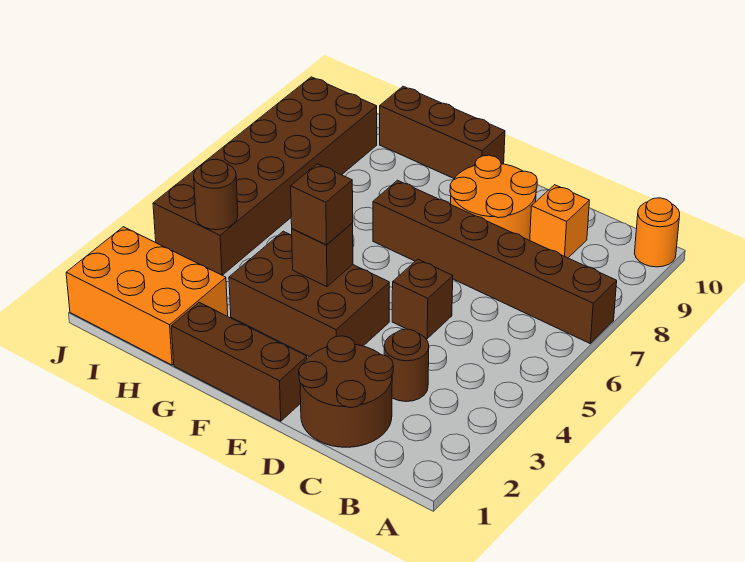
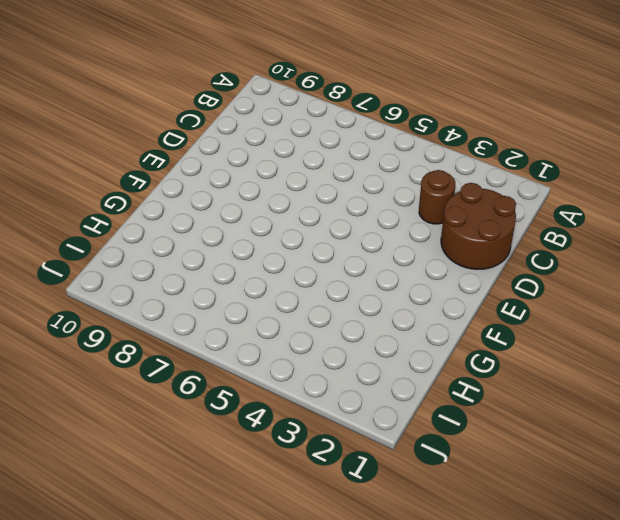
none -> brown brick A7:F7 level 1
none -> orange round brick A10 level 1
none -> orange brick C9 level 1

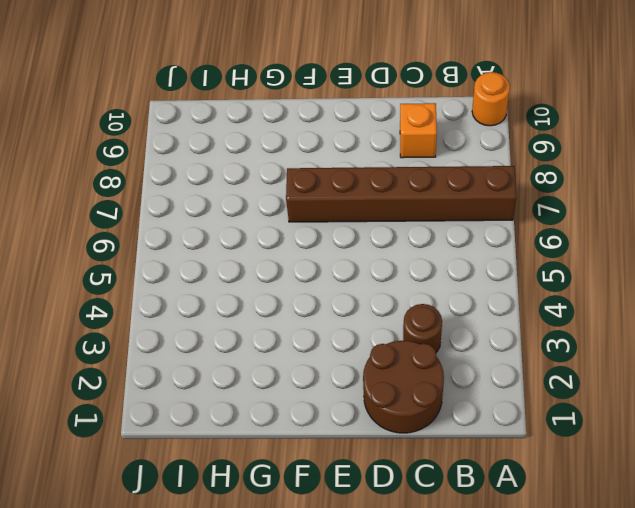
none -> brown brick D5 level 1
none -> orange round brick D8:E9 level 1
none -> brown brick E1:G1 level 1

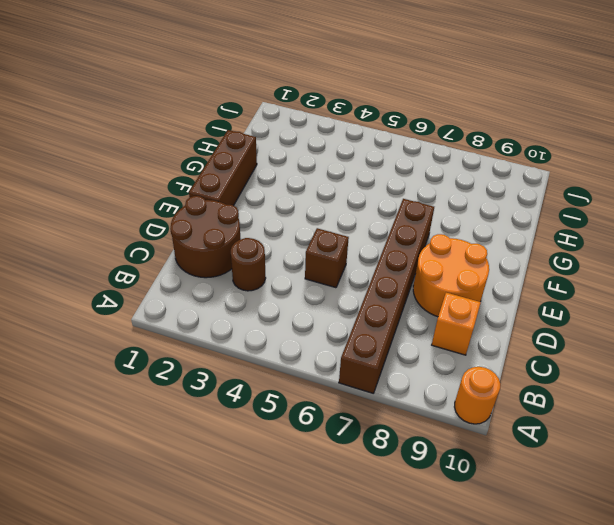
none -> brown brick E3:G4 level 1
none -> brown brick F10:H10 level 1
none -> orange brick H1:J2 level 1

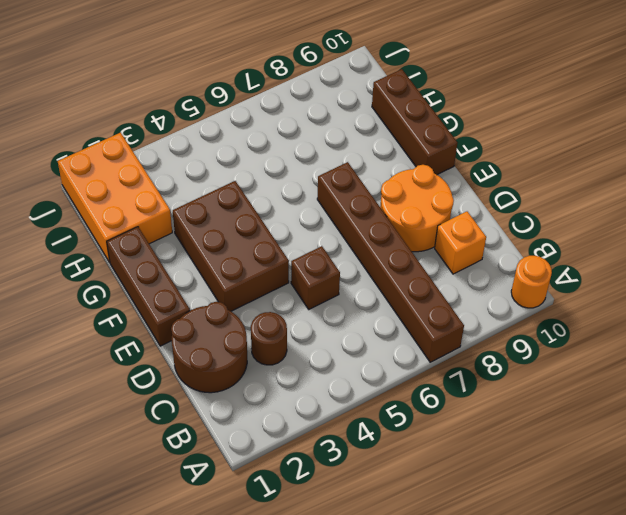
none -> brown brick I4:J9 level 1
none -> brown brick F4 level 2
none -> brown round brick I4 level 2

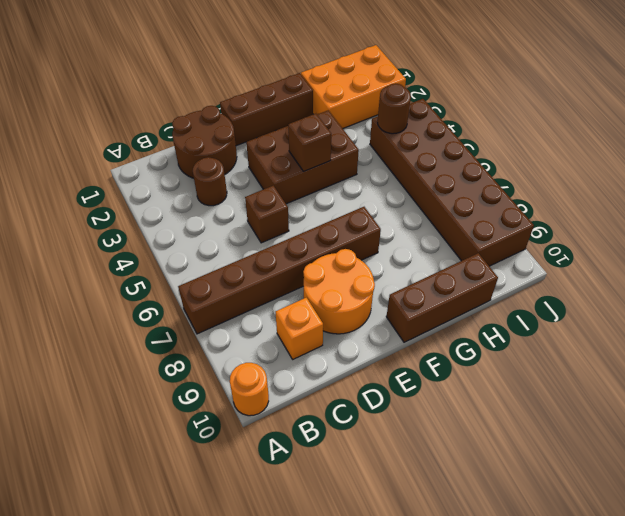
none -> brown brick F4 level 3

